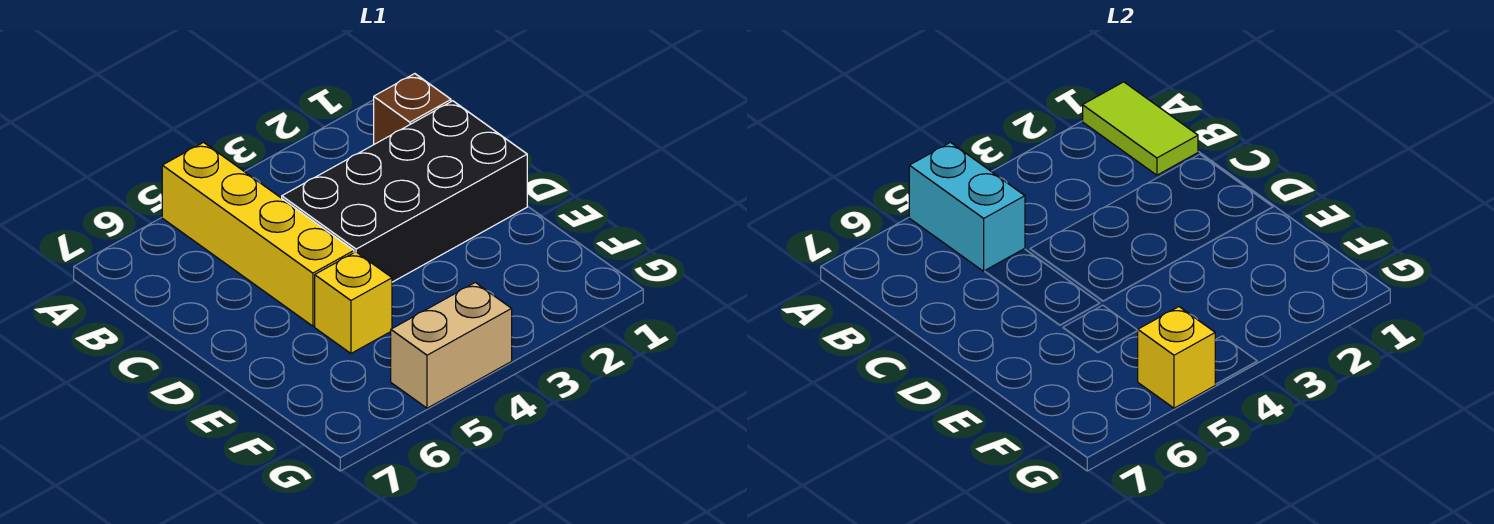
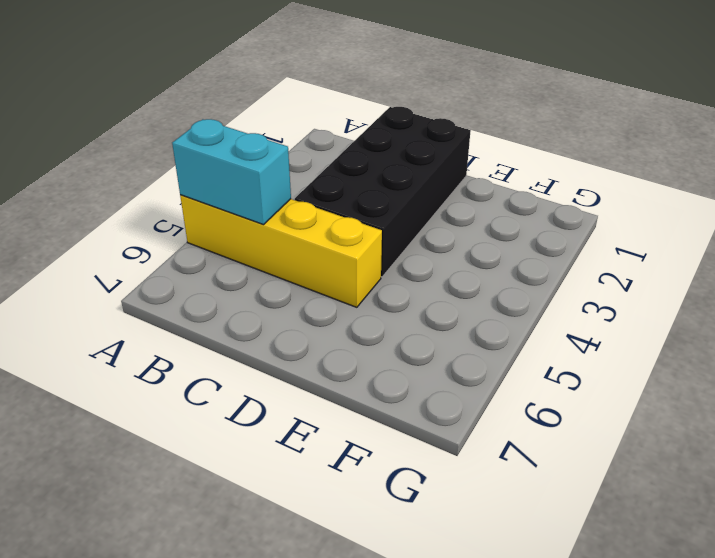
none -> brown brick B1 level 1
none -> yellow brick E5 level 1

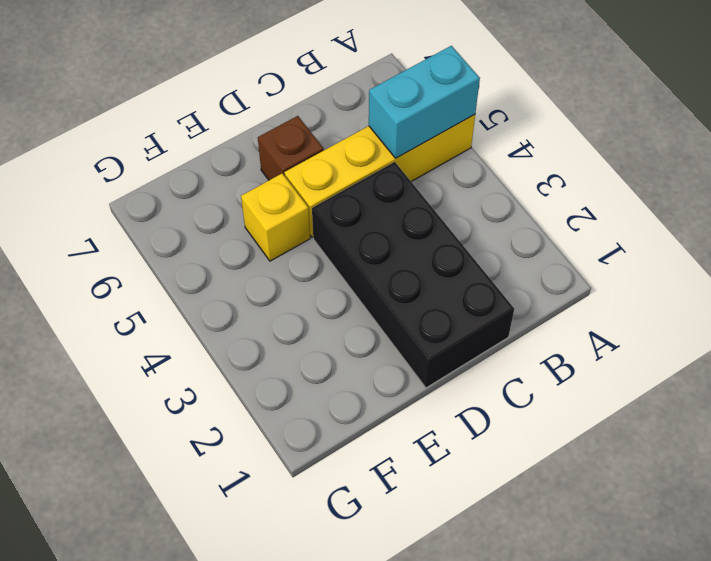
brown brick D6 level 1 -> brown brick B1 level 1
none -> tan brick G4:G5 level 1
none -> lime tile A1:B1 level 2

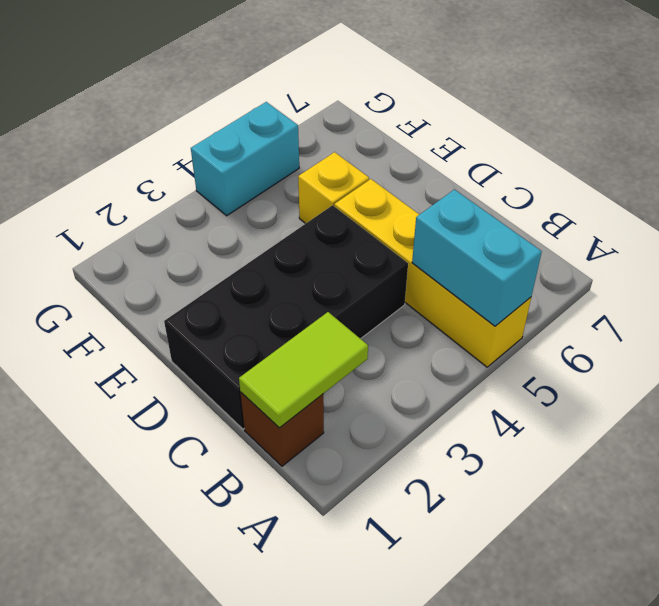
lime tile B1:B2 level 2 -> lime tile A1:B1 level 2
cyan brick G4:G5 level 1 -> tan brick G4:G5 level 1
none -> yellow brick G5 level 2

